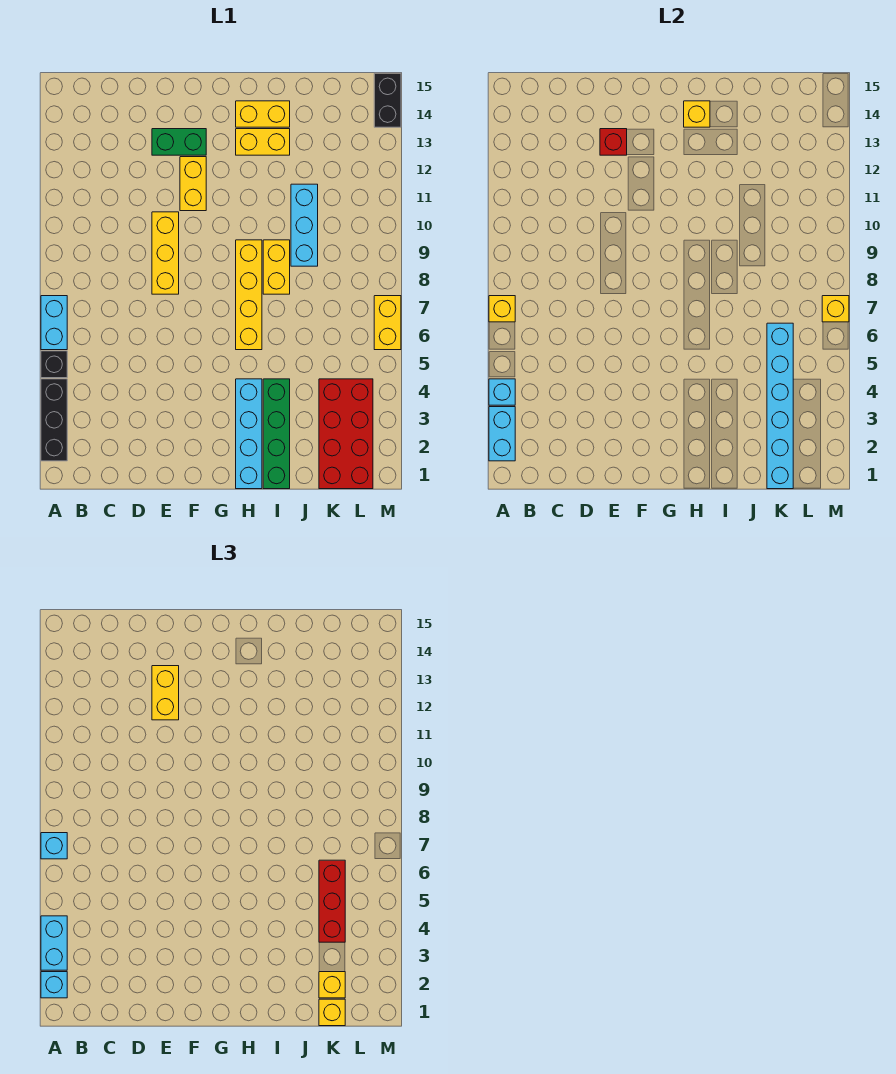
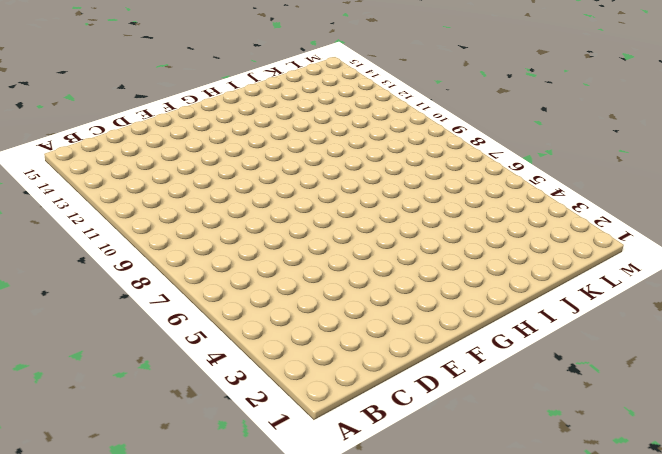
none -> black brick A2:A4 level 1
none -> black brick A5 level 1
none -> cyan brick A6:A7 level 1
none -> yellow brick E8:E10 level 1

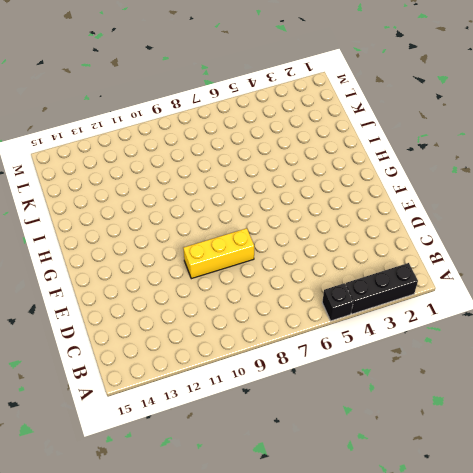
none -> cyan brick A6:A7 level 1
none -> green brick E13:F13 level 1
none -> yellow brick F11:F12 level 1
none -> cyan brick H1:H4 level 1

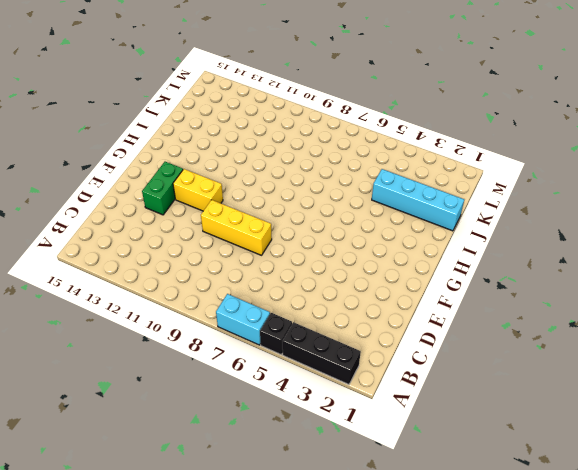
cyan brick J1:J4 level 1 -> cyan brick H1:H4 level 1
none -> yellow brick H6:H9 level 1
none -> yellow brick H13:I13 level 1
none -> yellow brick H14:I14 level 1
none -> green brick I1:I4 level 1

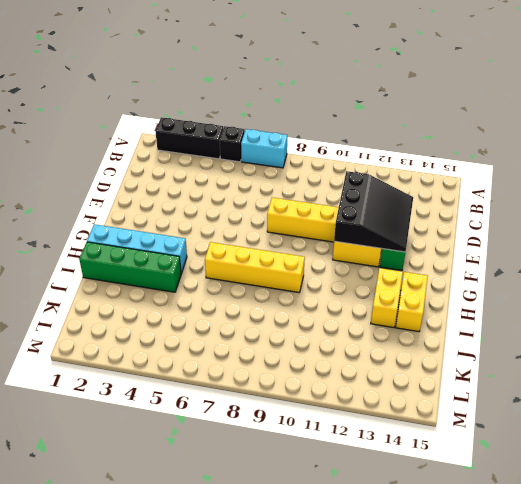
black slope D11:F13 level 2 top 11 -> red brick E13 level 2
none -> yellow brick I8:I9 level 1
none -> cyan brick J9:J11 level 1
none -> red brick K1:L4 level 1
none -> yellow brick M6:M7 level 1

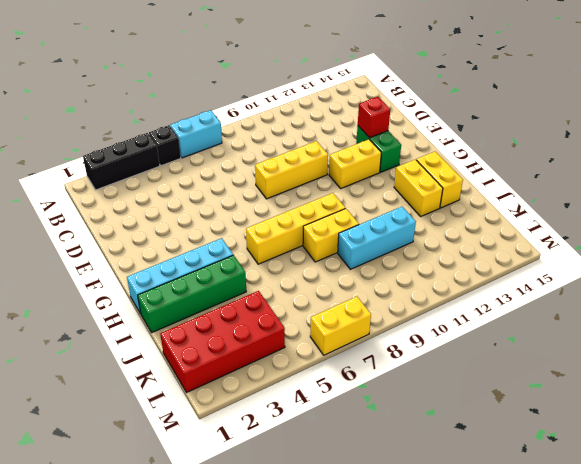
none -> black brick M14:M15 level 1
none -> cyan brick A2:A3 level 2
none -> cyan brick A4 level 2
none -> yellow brick A7 level 2

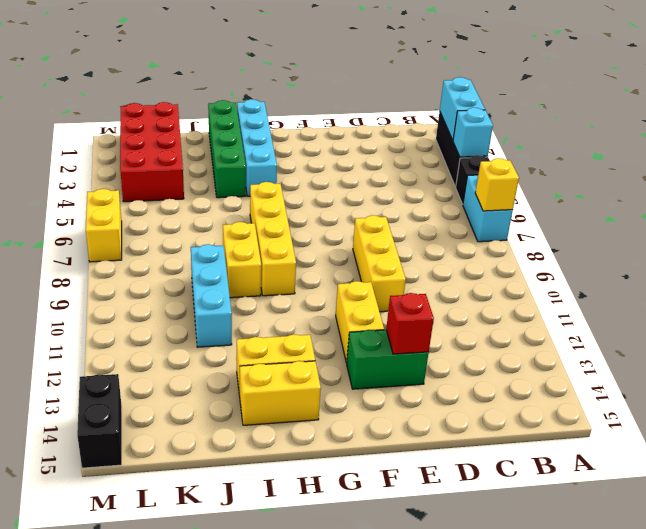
none -> yellow brick H14 level 2
none -> cyan brick K1:K6 level 2
none -> yellow brick M7 level 2
none -> cyan brick A2 level 3

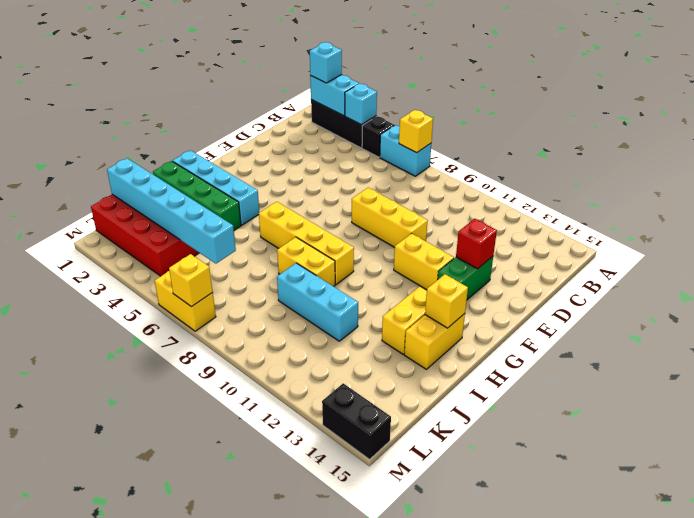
none -> cyan brick A3:A4 level 3
none -> cyan brick A7 level 3
none -> yellow brick E12:E13 level 3
none -> yellow brick K1 level 3

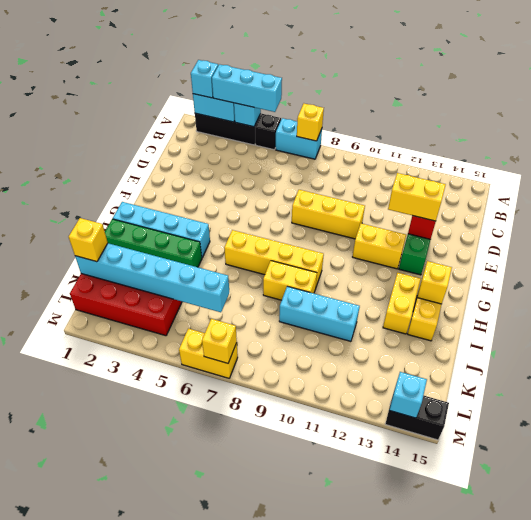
cyan brick A3:A5 level 3 -> cyan brick A3:A4 level 3
cyan brick M14 level 2 -> cyan brick A7 level 3
none -> yellow brick K2 level 3
none -> red brick K4:K6 level 3

